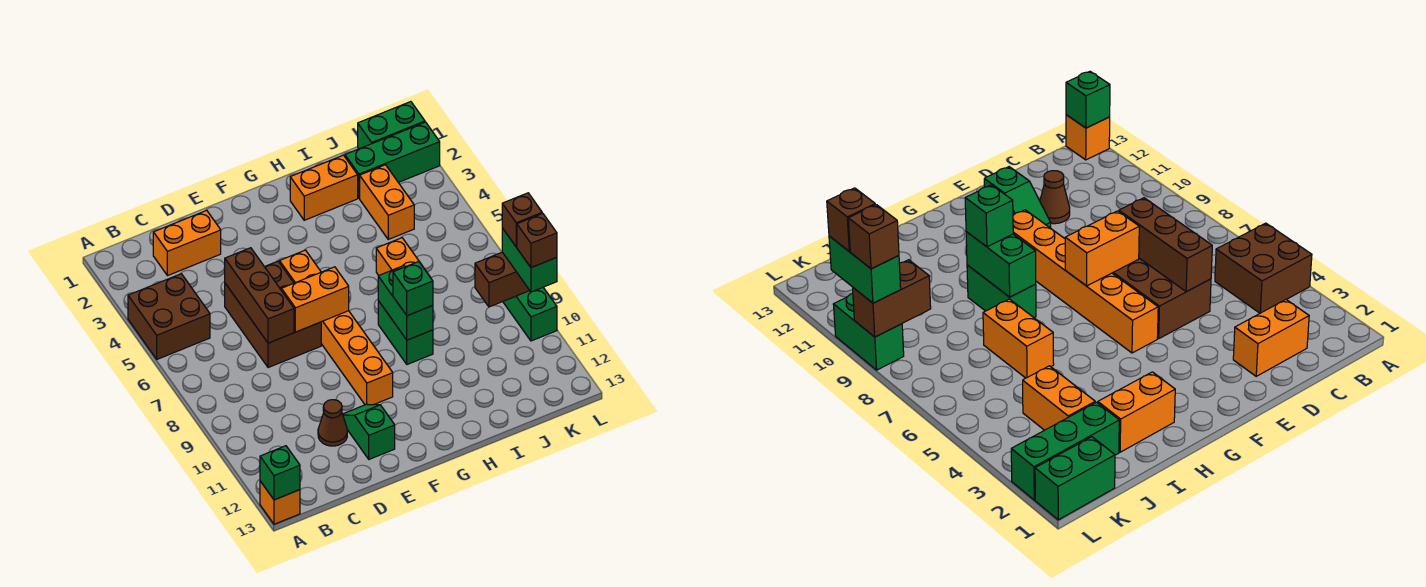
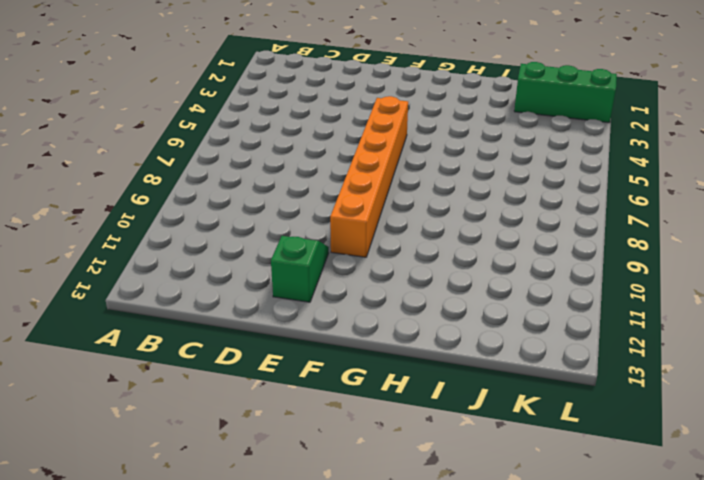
none -> brown brick A4:B5 level 1
none -> orange brick A13 level 1
none -> orange brick C2:D2 level 1

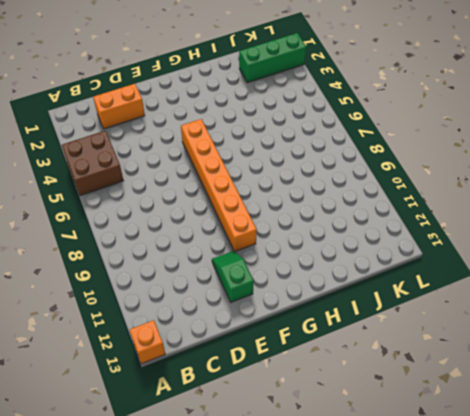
none -> brown brick D5:E7 level 1
none -> brown cone D11 level 1
none -> orange brick H2:I2 level 1

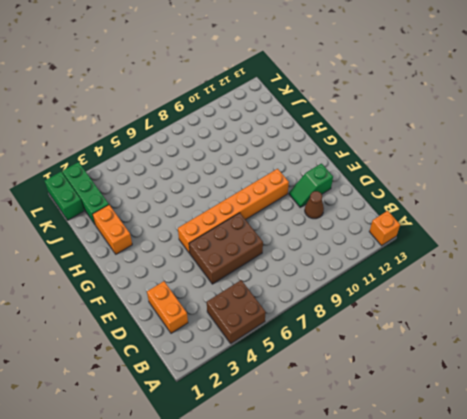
none -> green brick H8:H9 level 1
none -> orange brick I6:I7 level 1
none -> orange brick J3:J4 level 1

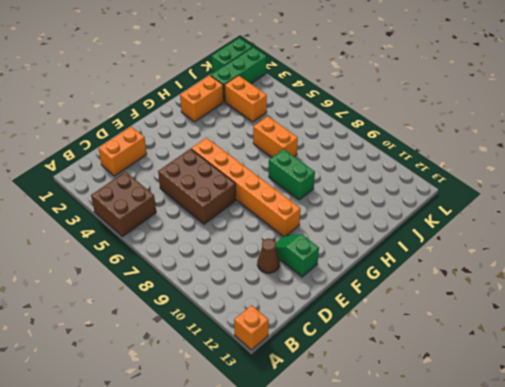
none -> green brick L9:L10 level 1
none -> green brick A13 level 2
none -> brown brick D5:D7 level 2

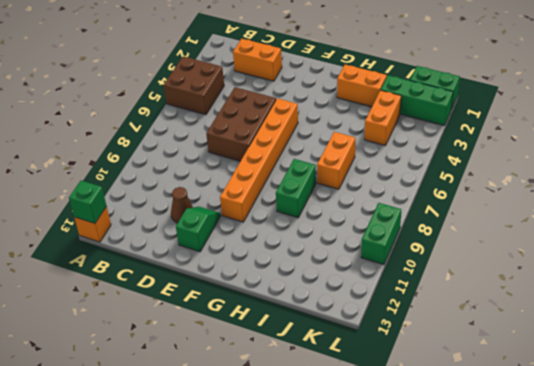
none -> brown brick D5:D7 level 2
none -> orange brick E7:F7 level 2
none -> green brick H8:H9 level 2

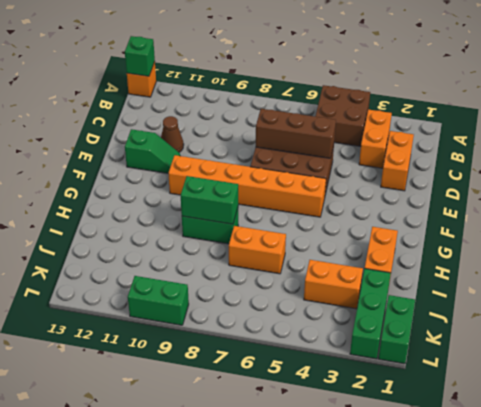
orange brick B3:C3 level 1 -> orange brick E7:F7 level 2
none -> brown brick K9:L9 level 2
none -> green brick H9 level 3
none -> green brick L9:L10 level 3

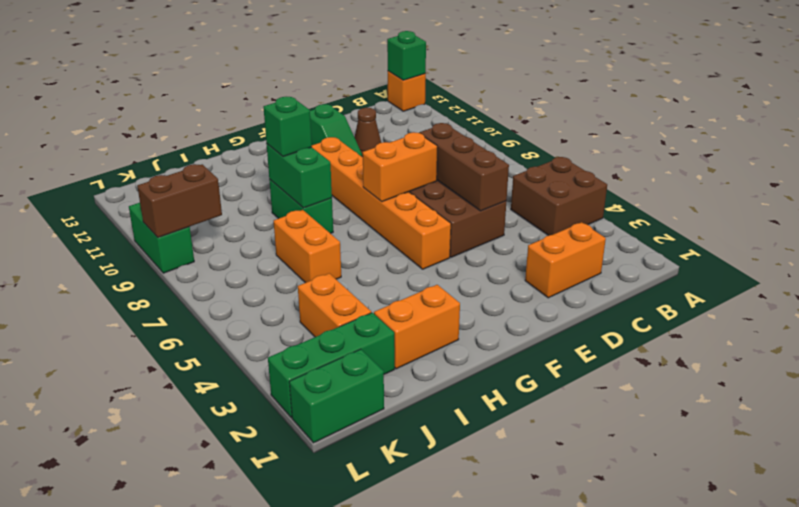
none -> green brick L9:L10 level 3
none -> brown brick L9 level 4
none -> brown brick L10 level 4

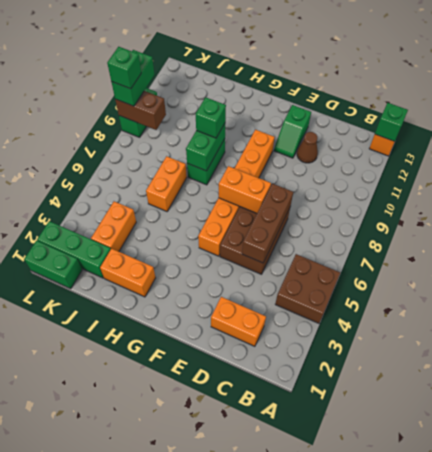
green brick L9 level 4 -> brown brick L9 level 4
none -> brown brick L10 level 4

